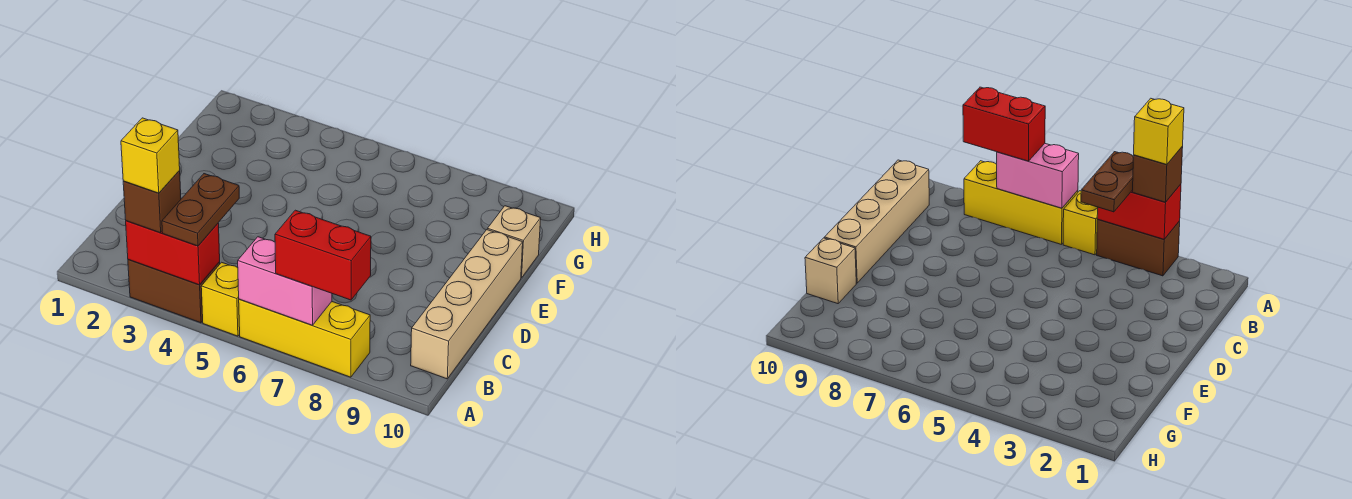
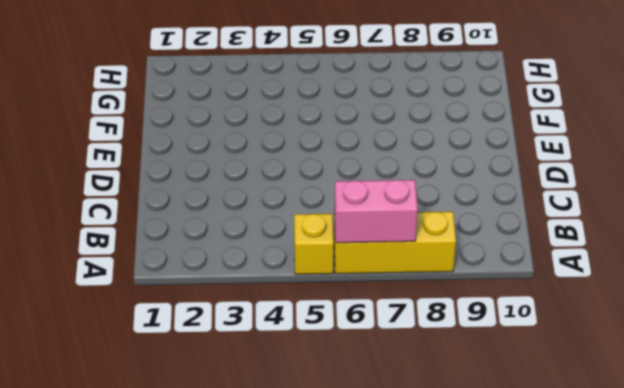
none -> brown brick A3:A4 level 1
none -> tan brick B10:E10 level 1

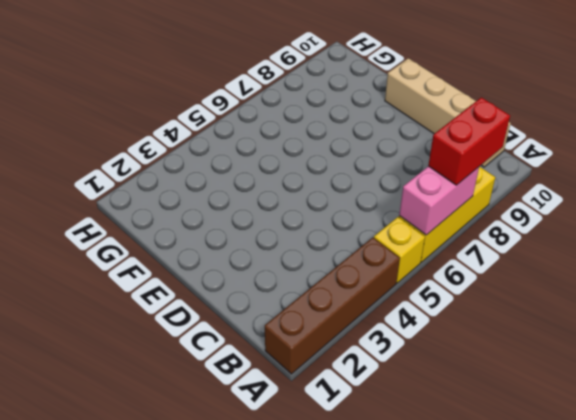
brown brick A1:A4 level 1 -> brown brick A3:A4 level 1
none -> tan brick F10 level 1
none -> red brick A3:A4 level 2

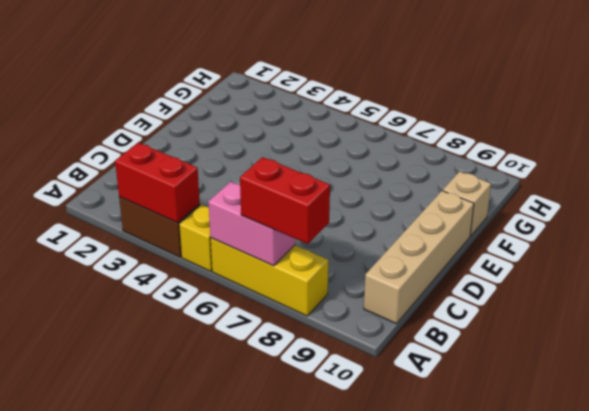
none -> brown brick A3 level 3
none -> brown plate A4:B4 level 3

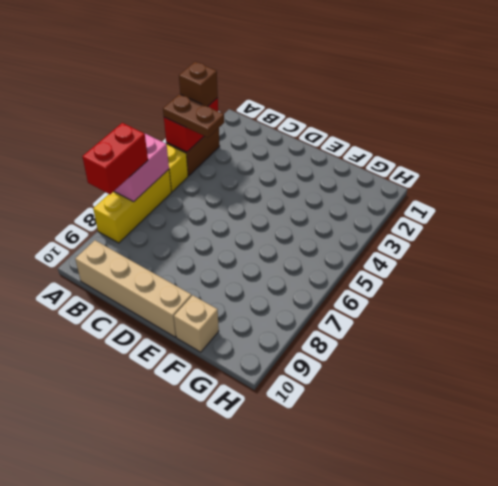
none -> yellow brick A3 level 4

